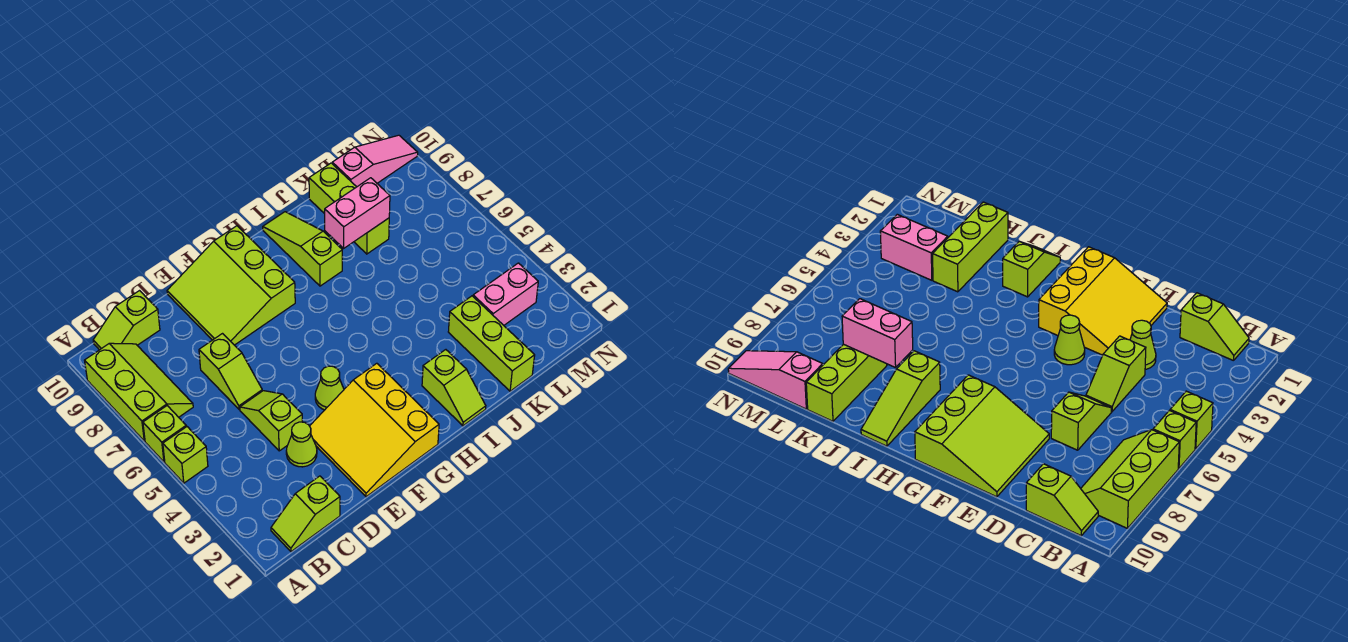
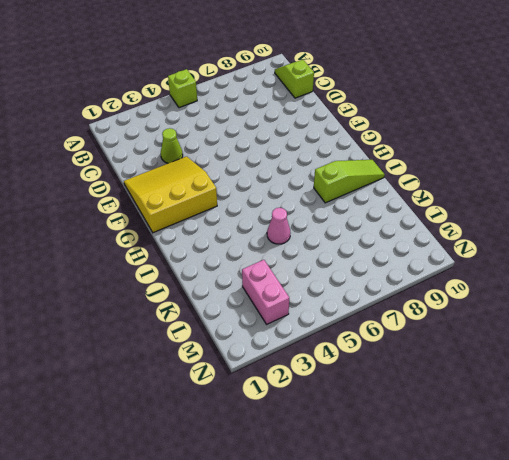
pink cone J5 level 1 -> none
none -> lime brick A6 level 1
none -> lime slope A7:B9 level 1 top A
none -> lime slope B1:C1 level 1 top C

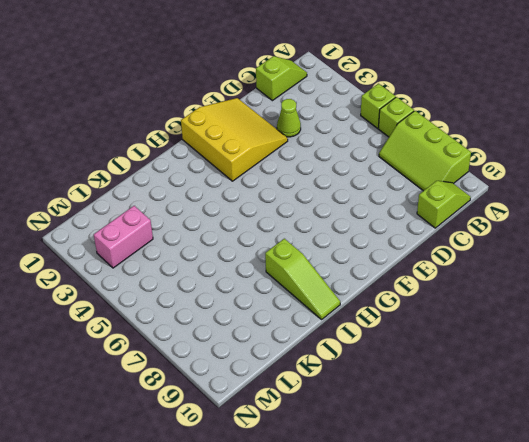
none -> lime slope D4:D5 level 1 top 4
none -> lime slope D6:D7 level 1 top 7
none -> lime slope E8:G10 level 1 top G

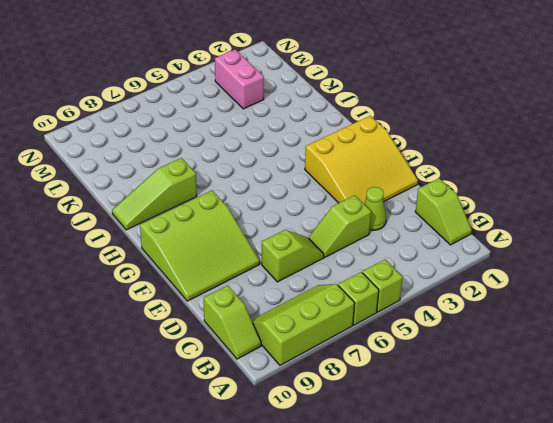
none -> lime cone F4 level 1
none -> lime slope I1:I2 level 1 top 2
none -> lime brick K1:K3 level 1

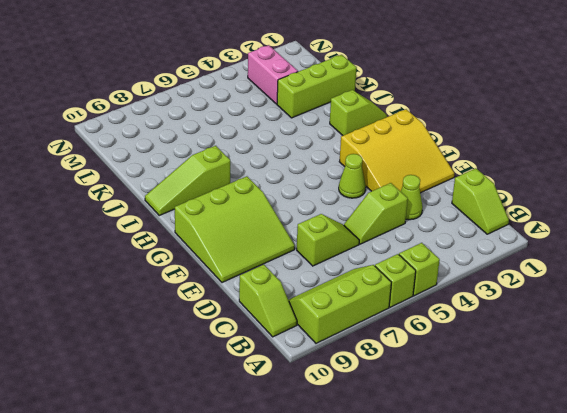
none -> lime brick K8:K10 level 1
none -> pink slope L10:N10 level 1 top L
none -> pink brick J8:K8 level 2

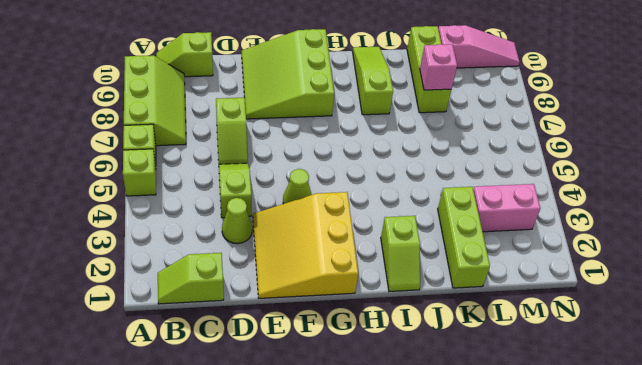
pink brick K8 level 2 -> pink brick J8:K8 level 2

